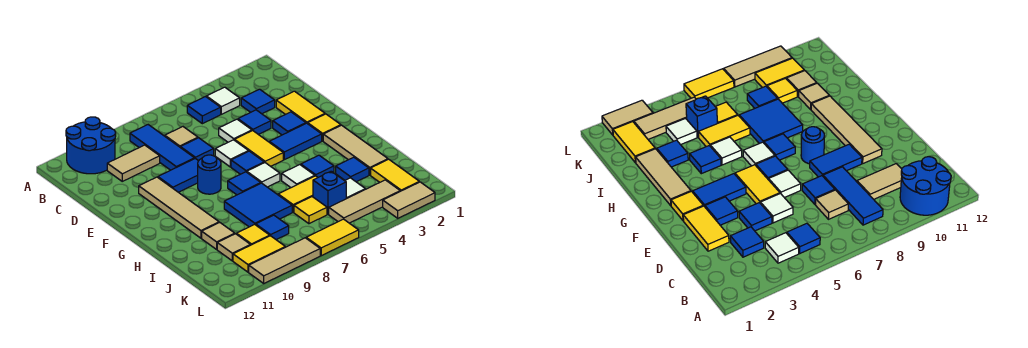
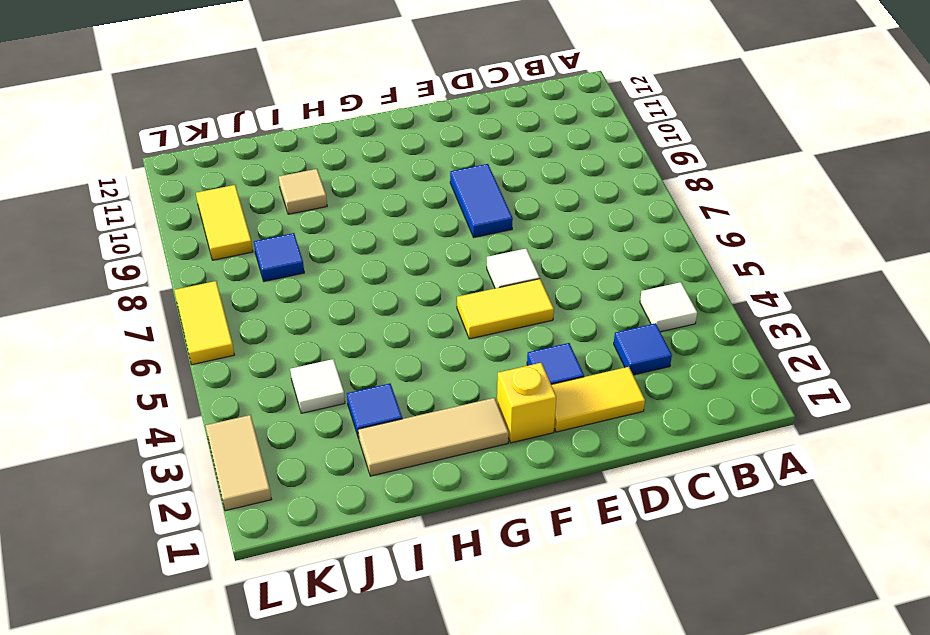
yellow brick F2 level 1 -> yellow tile F2 level 1
none -> blue round brick A10:B11 level 1
none -> blue tile B5 level 1
none -> blue tile B8:D8 level 1
none -> tan tile C7 level 1

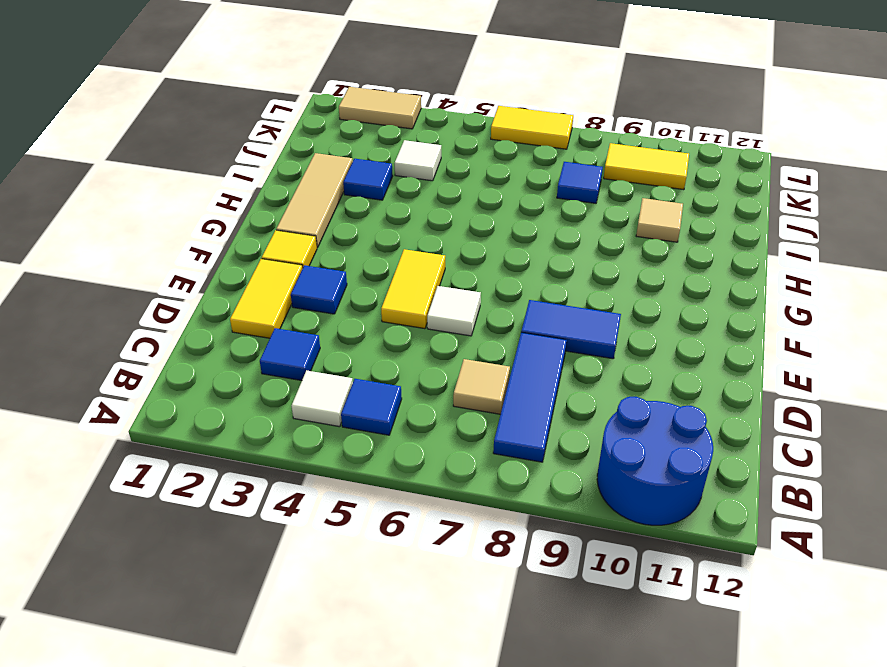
none -> tan tile C9:C10 level 1
none -> blue tile D4 level 1
none -> white tile D5 level 1
none -> blue tile D7 level 1

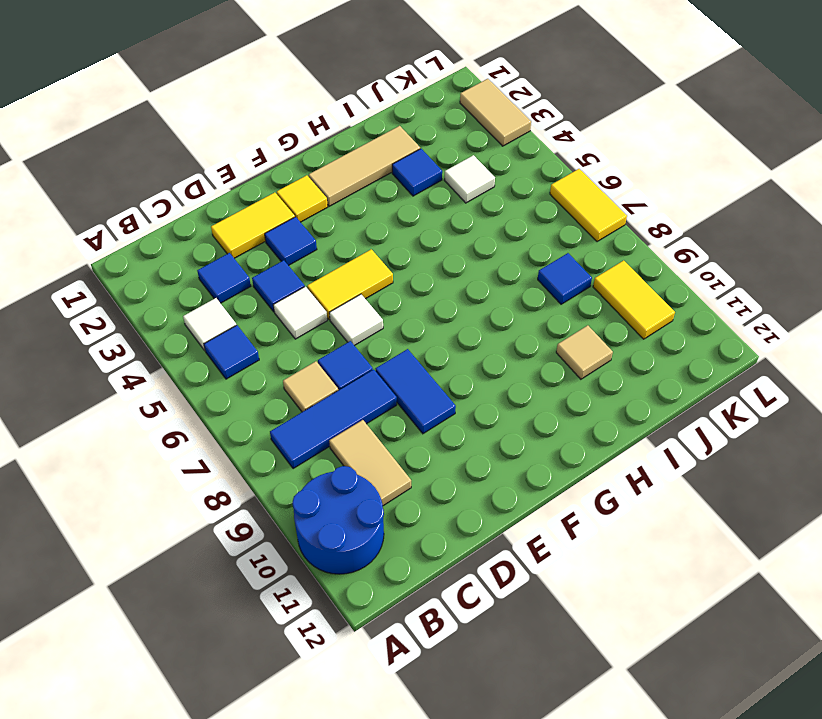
none -> tan tile E10:H10 level 1
none -> blue tile F3:F4 level 1
none -> blue tile F6 level 1
none -> blue round brick F8 level 1

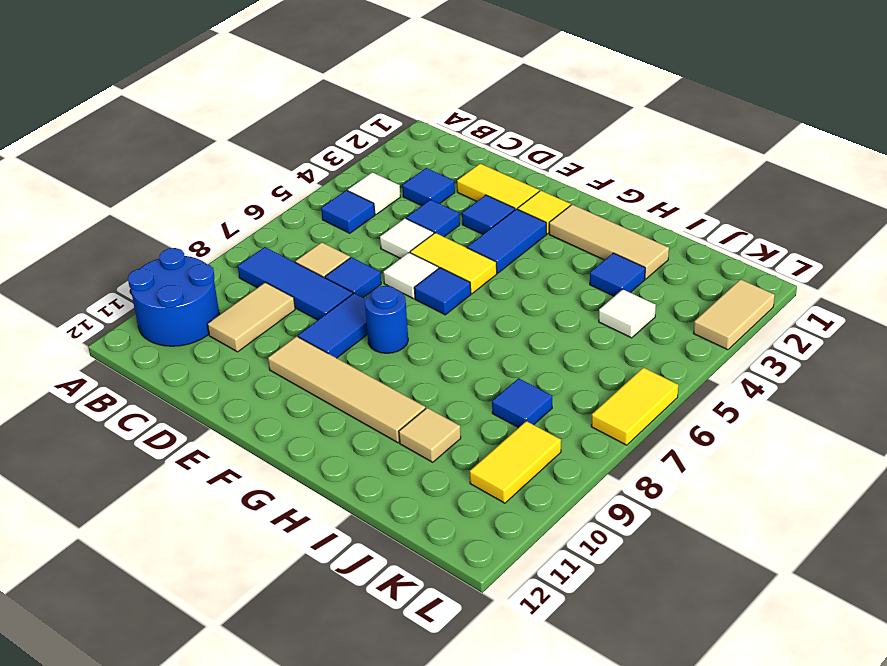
none -> white tile G6 level 1
none -> blue tile G7 level 1
none -> blue tile H4 level 1
none -> white tile H5 level 1

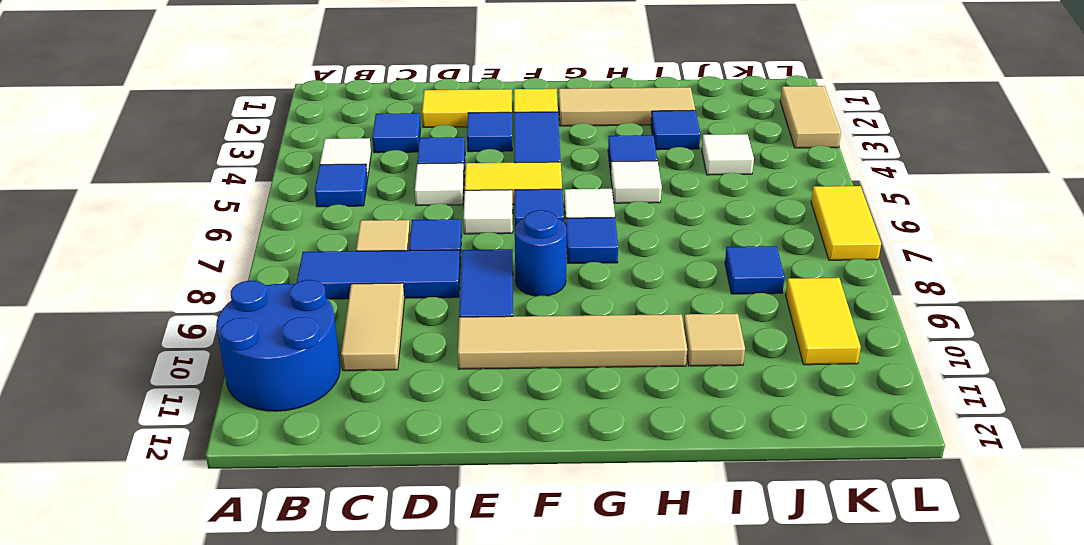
none -> blue tile H7:I8 level 1
none -> yellow tile I5:I6 level 1
none -> yellow tile J2:K2 level 1
none -> blue brick J5 level 1

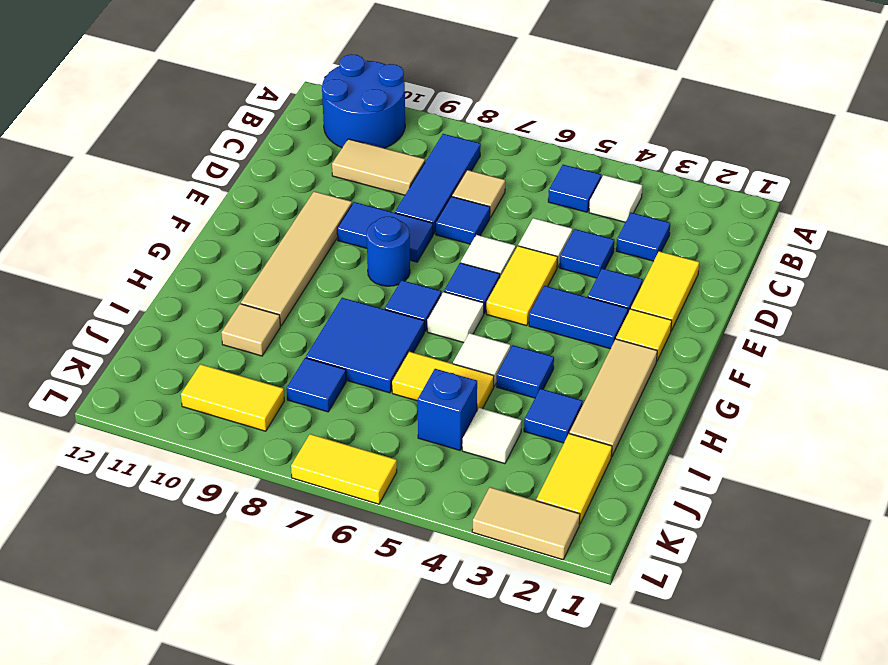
none -> yellow tile J6 level 1
none -> yellow tile J9 level 1
none -> tan tile J10 level 1
none -> tan tile K3:K5 level 1

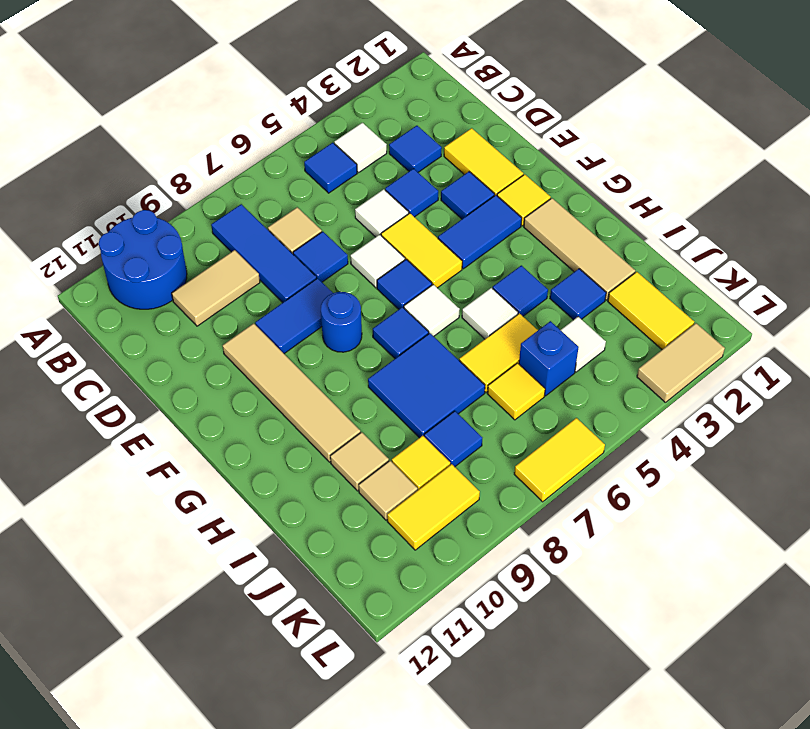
none -> tan tile K3:K5 level 1
none -> tan tile L8:L10 level 1

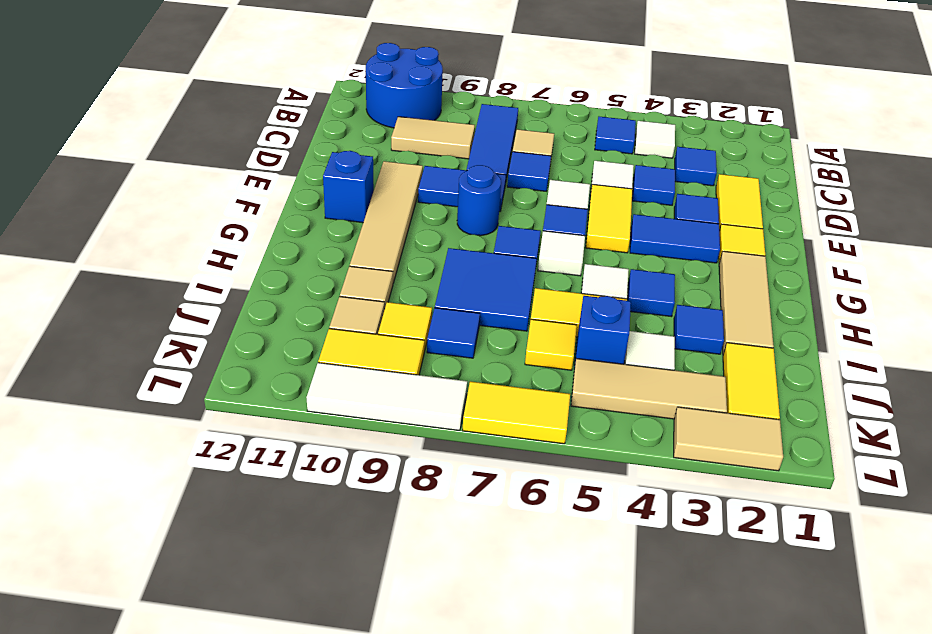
blue brick F11 level 1 -> none
white tile L8:L10 level 1 -> tan tile L8:L10 level 1

